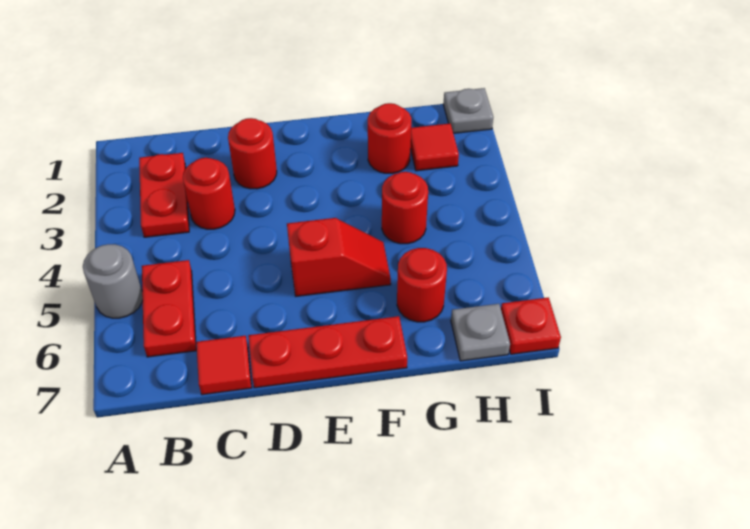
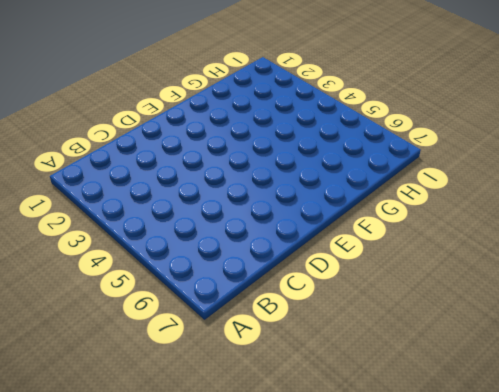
none -> grey round brick A5 level 1
none -> red plate B2:B3 level 1
none -> red plate B5:B6 level 1

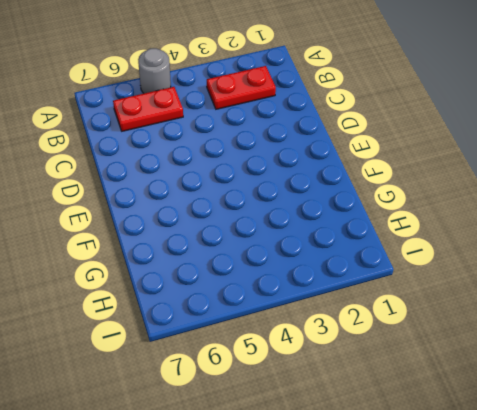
none -> red round brick C3 level 1
none -> red tile C7 level 1
none -> red round brick D2 level 1

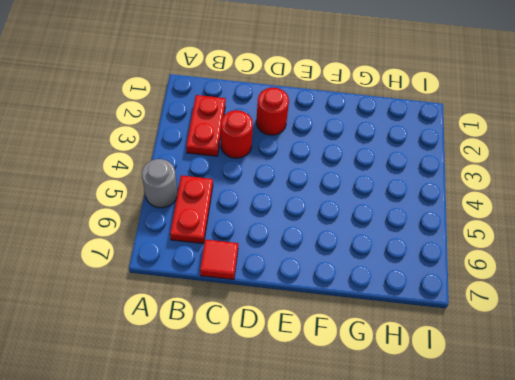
none -> red plate D7:F7 level 1
none -> red slope E5:F5 level 1 top E
none -> red round brick G2 level 1

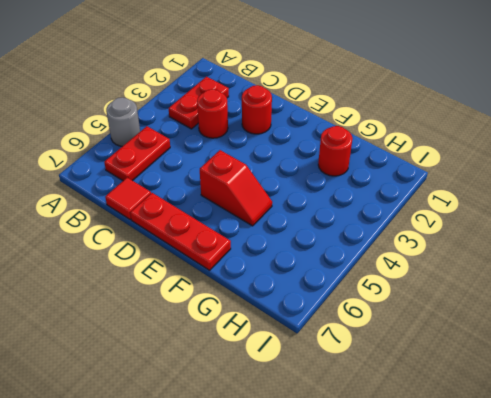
none -> red round brick G4 level 1
none -> red round brick G6 level 1
none -> red tile H2 level 1

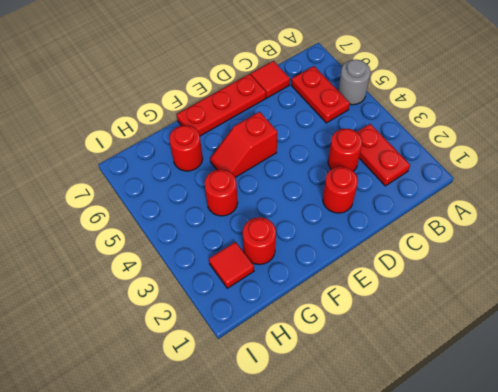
none -> grey plate H7 level 1
none -> grey plate I1 level 1
none -> red plate I7 level 1

